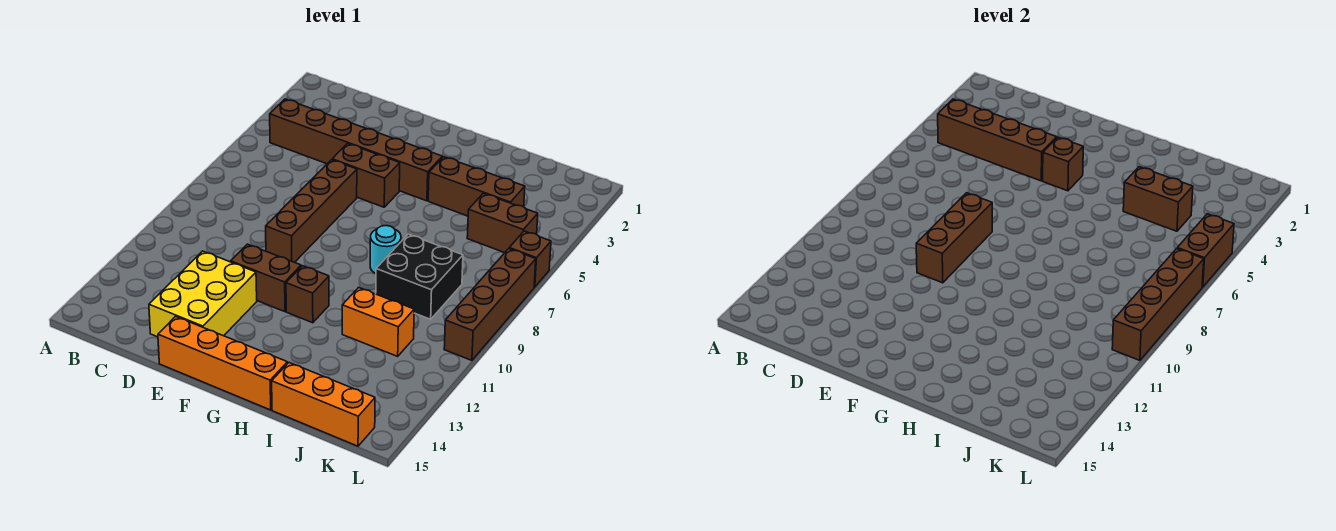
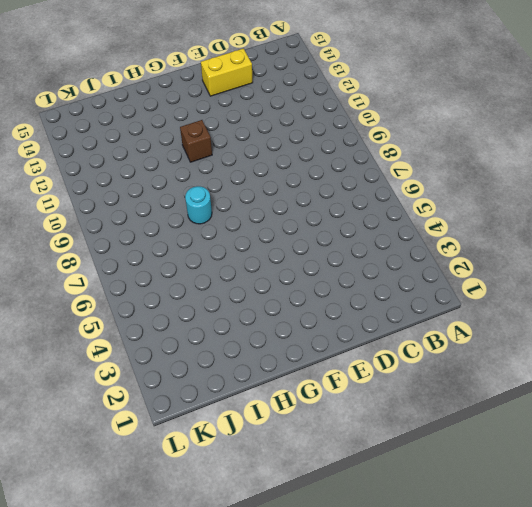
yellow brick D14:E14 level 1 -> yellow brick D12:E14 level 1
none -> brown brick B4:G4 level 1
none -> brown brick E5:F5 level 1
none -> brown brick E6:E9 level 1

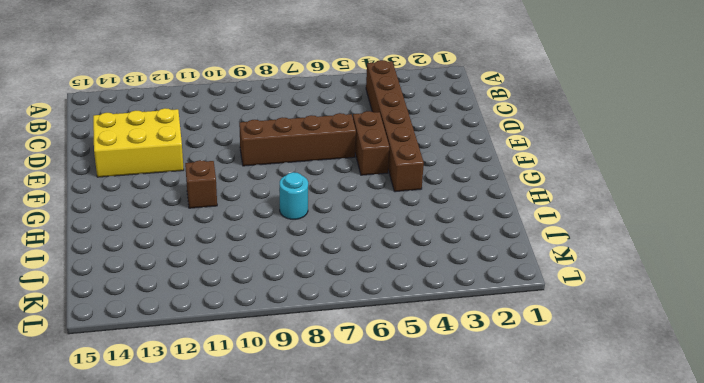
none -> brown brick E11:F11 level 1
none -> orange brick E15:H15 level 1
none -> brown brick H4:J4 level 1

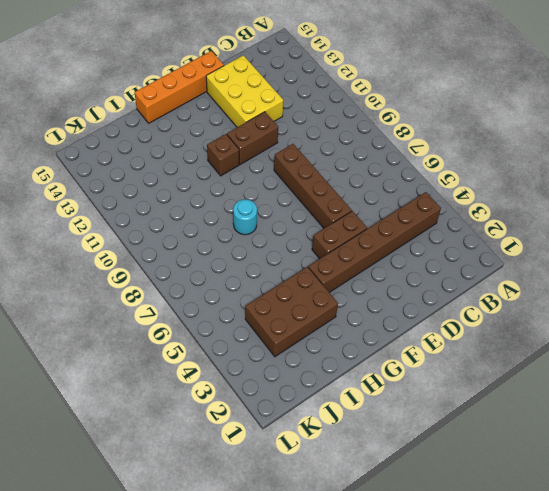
brown brick H3:J4 level 1 -> brown brick H4:J4 level 1
none -> black brick I8:J9 level 1
none -> orange brick I11:J11 level 1
none -> orange brick I15:K15 level 1

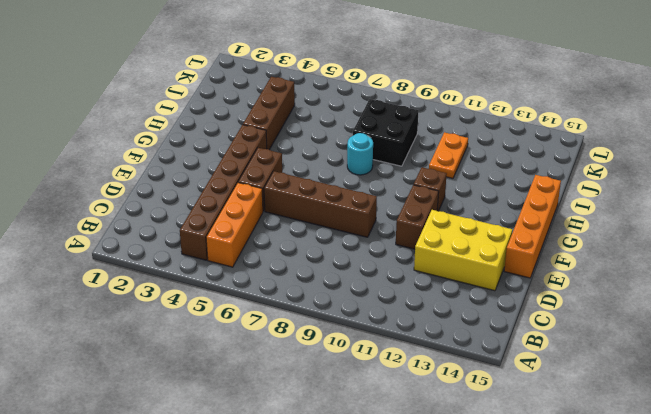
orange brick B5:D5 level 1 -> orange brick I15:K15 level 1
orange plate I11:J11 level 1 -> orange brick I11:J11 level 1
none -> brown brick J5:K5 level 1
none -> brown brick L6 level 1
none -> brown brick L7:L10 level 1

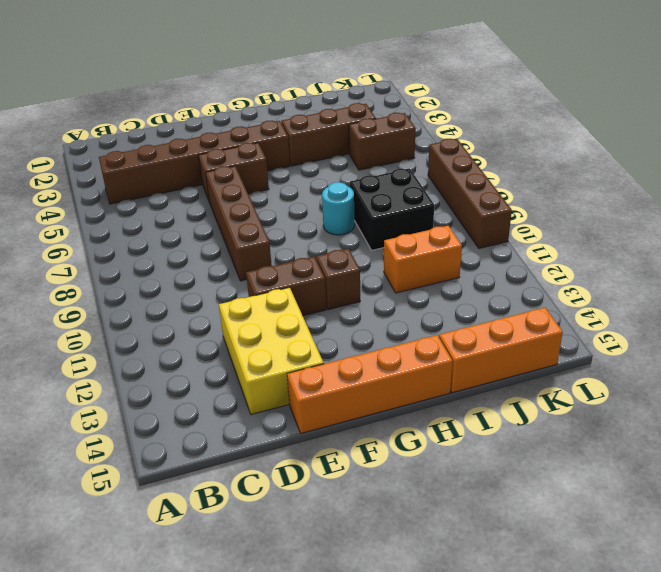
none -> brown brick L6 level 1
none -> brown brick B4:E4 level 2
none -> brown brick E8:E10 level 2

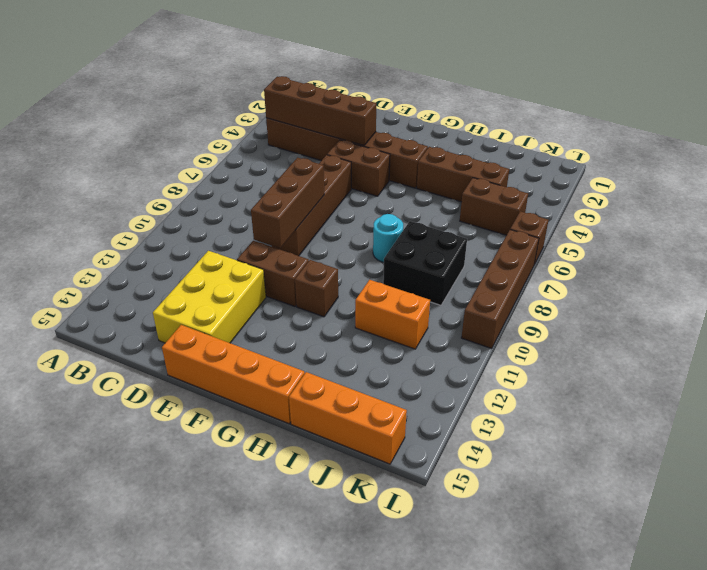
none -> brown brick F4 level 2
none -> brown brick I4:J4 level 2
none -> brown brick L5:L6 level 2

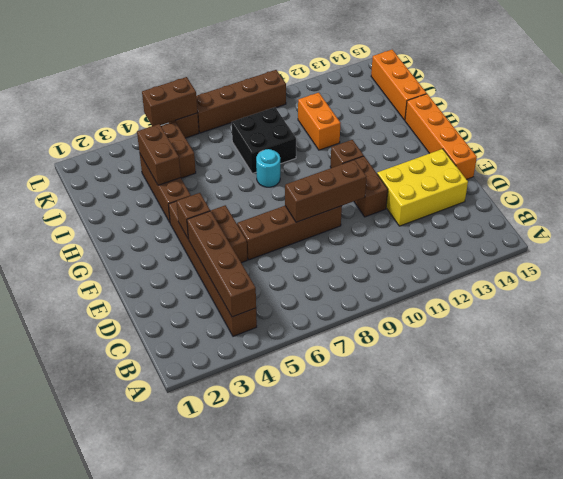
none -> brown brick L7:L10 level 2

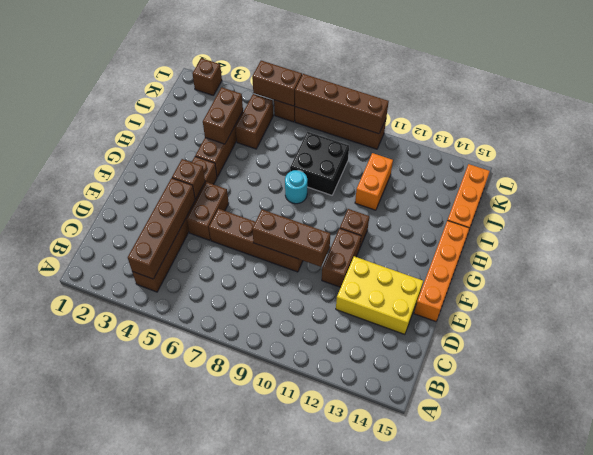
brown brick L2 level 1 -> none

